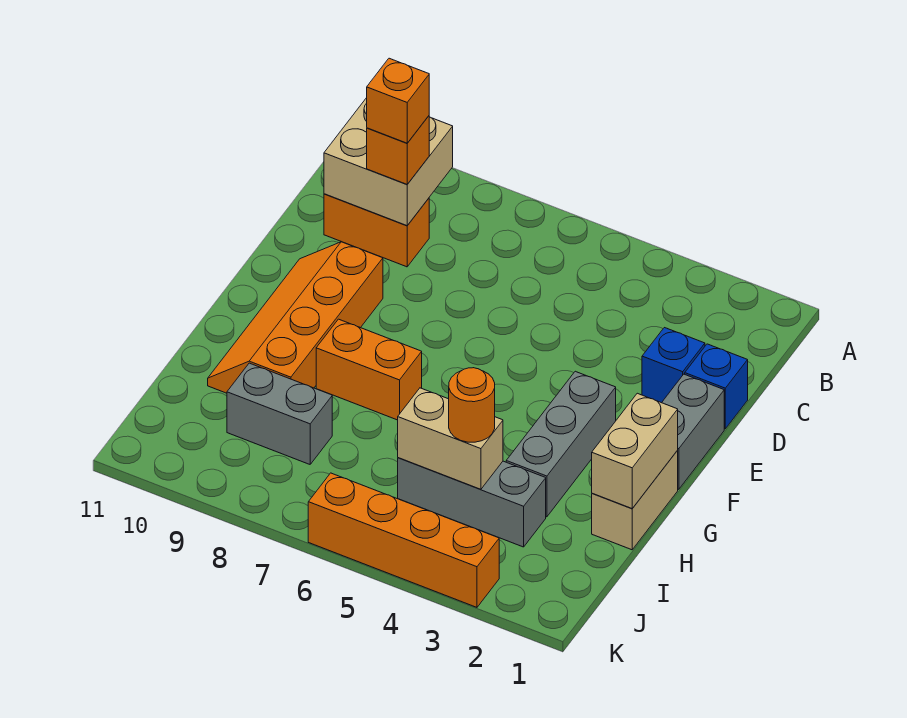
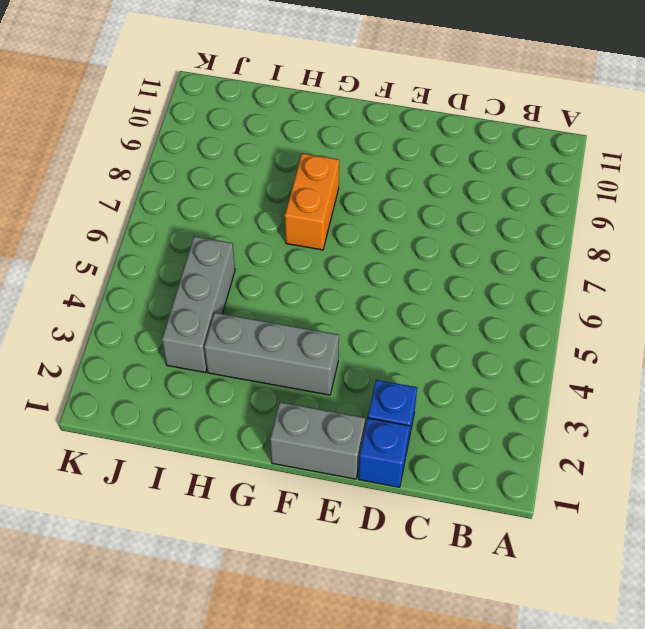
none -> orange brick C9:C10 level 1
none -> orange slope E9:H10 level 1 top 9
none -> tan brick G1:H1 level 1

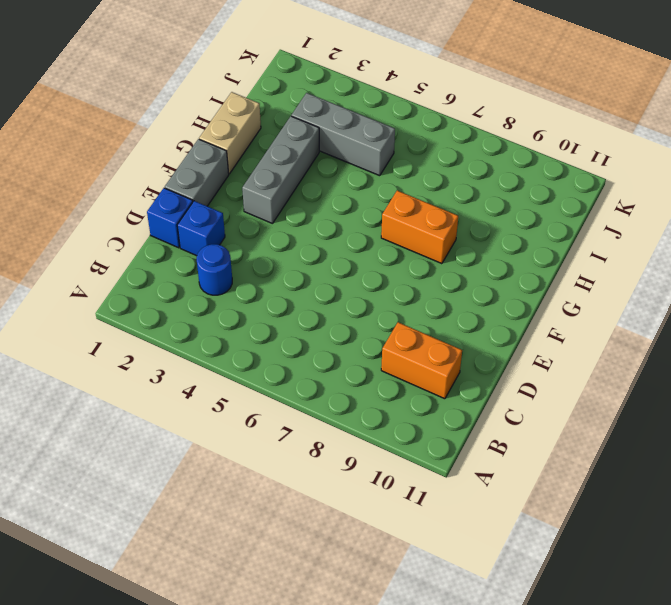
blue round brick C3 level 1 -> none
none -> orange slope E9:H10 level 1 top 9
none -> grey brick I8:I9 level 1
none -> orange brick K3:K6 level 1

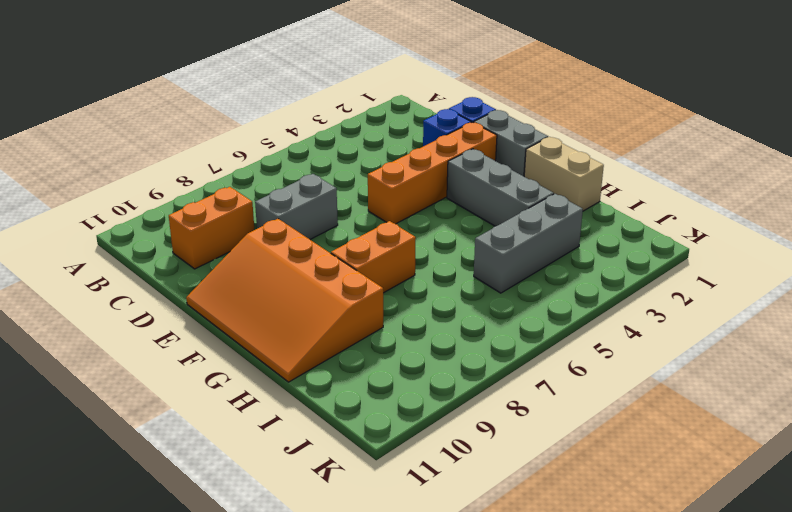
grey brick D7:D8 level 1 -> grey brick I8:I9 level 1
orange brick E2:E5 level 1 -> orange brick K3:K6 level 1
orange slope E9:H11 level 1 top 9 -> orange slope E9:H10 level 1 top 9
none -> tan brick B9:C10 level 2
none -> tan brick G1:H1 level 2
none -> tan brick I4:I5 level 2

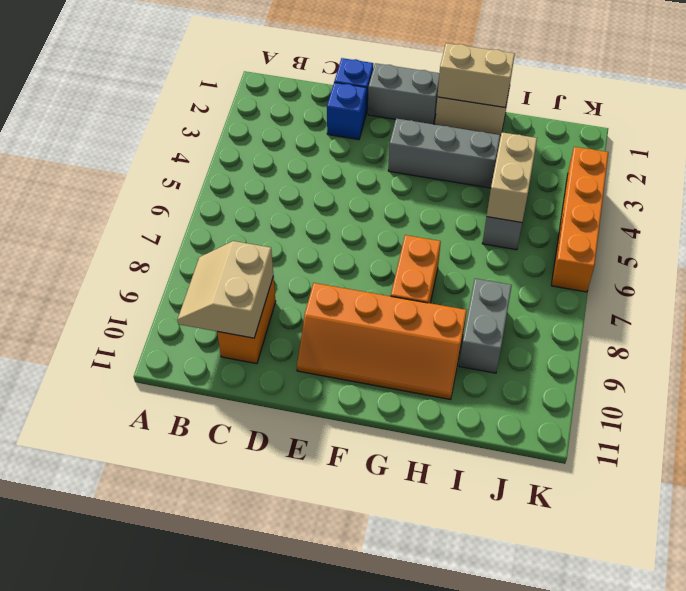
tan slope B9:C10 level 2 top C -> tan brick B9:C10 level 2
none -> orange brick C9 level 3
none -> orange round brick I4 level 3
none -> orange brick C9 level 4

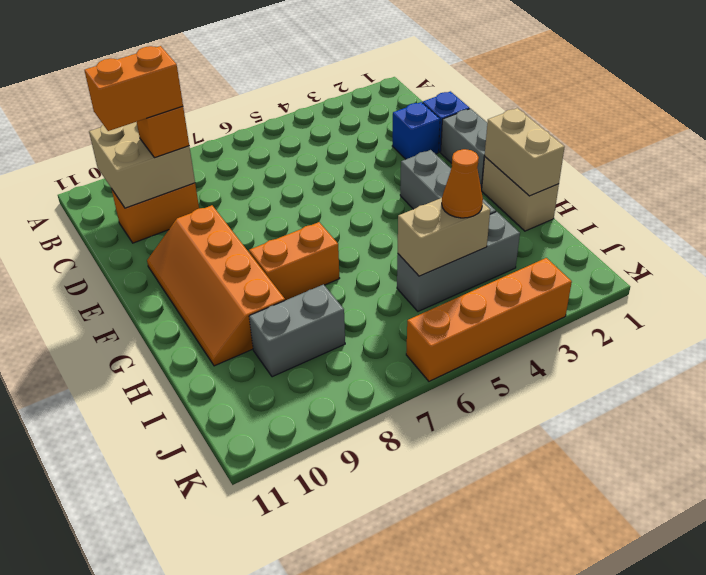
orange brick C9:C10 level 4 -> orange brick C9 level 4
orange cone I4 level 3 -> orange round brick I4 level 3

